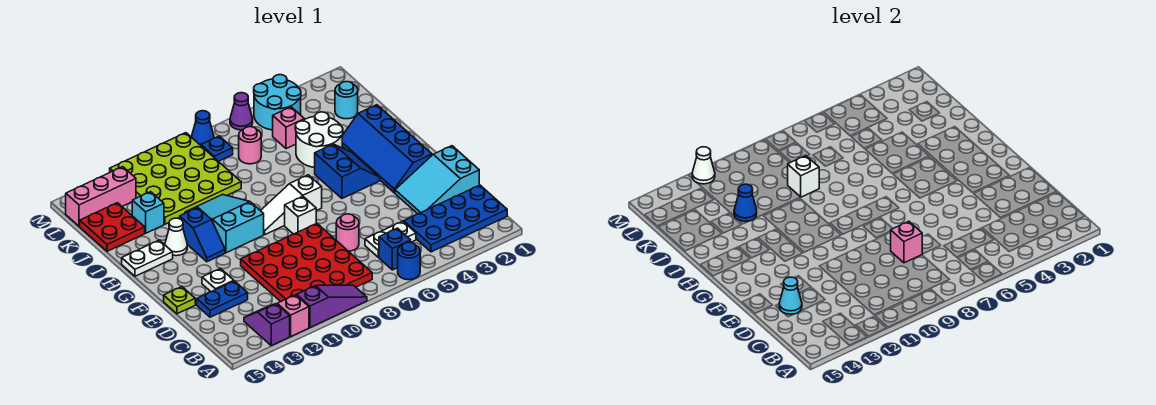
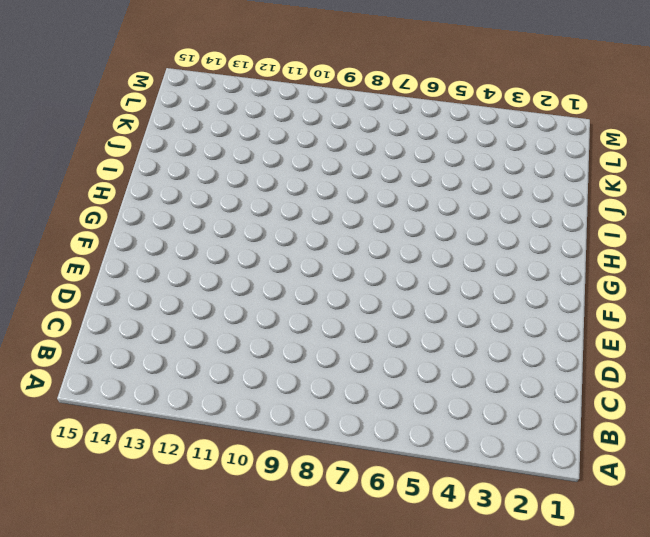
none -> blue round brick A6 level 1
none -> purple slope A9:A11 level 1 top 11
none -> pink brick A12 level 1
none -> purple slope A13:B13 level 1 top A

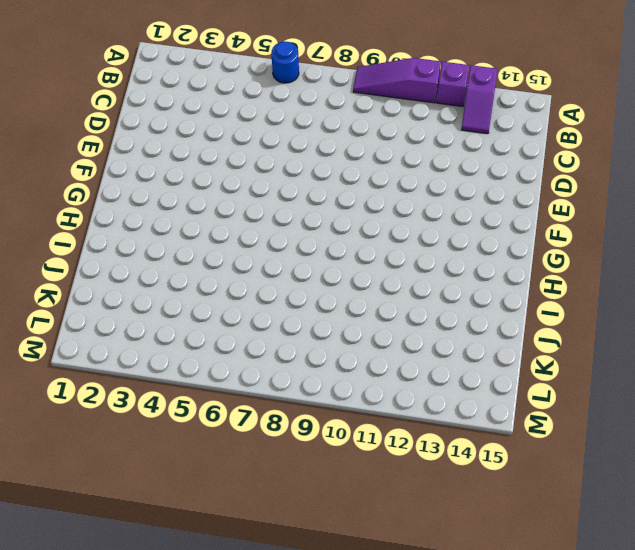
purple brick A12 level 1 -> pink brick A12 level 1
none -> blue plate B1:C4 level 1
none -> blue brick B6 level 1
none -> red plate B8:E11 level 1
none -> white plate C5:C6 level 1

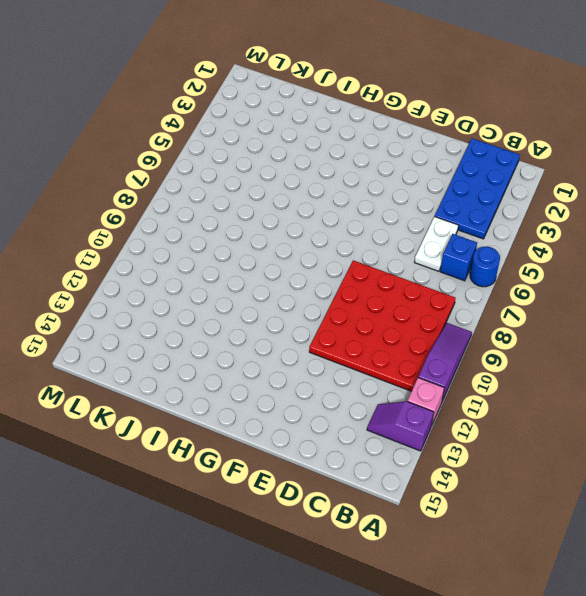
none -> cyan slope D1:E3 level 1 top 1
none -> pink round brick D7 level 1
none -> blue plate D13:D14 level 1
none -> white plate E13 level 1

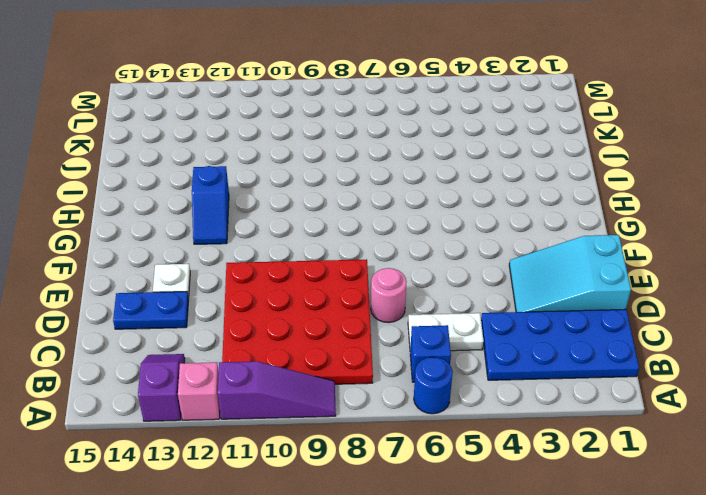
none -> lime plate E15 level 1
none -> blue slope F2:I3 level 1 top 2
none -> white brick F8 level 1
none -> blue slope G4:H5 level 1 top 5

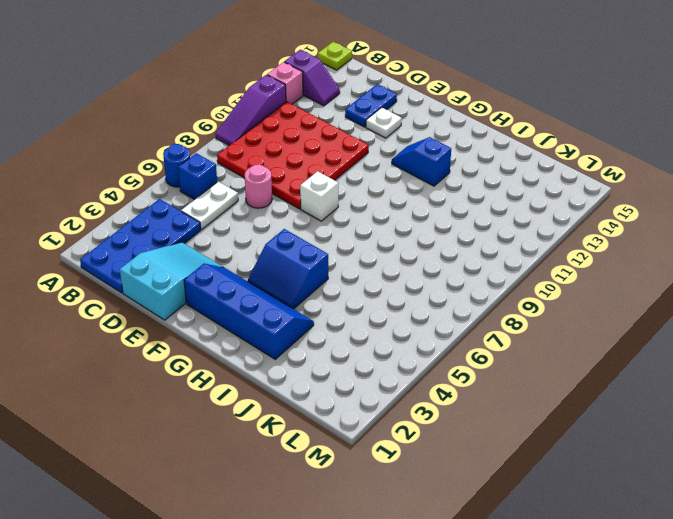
lime plate A15 level 1 -> lime plate E15 level 1
none -> white slope G7:G9 level 1 top 7
none -> cyan slope G10:I11 level 1 top G
none -> white cone H13 level 1
none -> white plate H14:H15 level 1

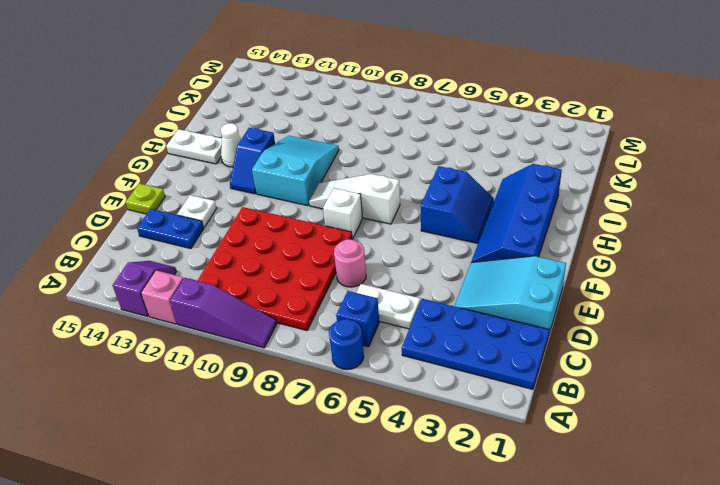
none -> white round brick I4:J5 level 1
none -> lime plate J9:M12 level 1
none -> cyan brick J13 level 1
none -> red plate J14:K15 level 1

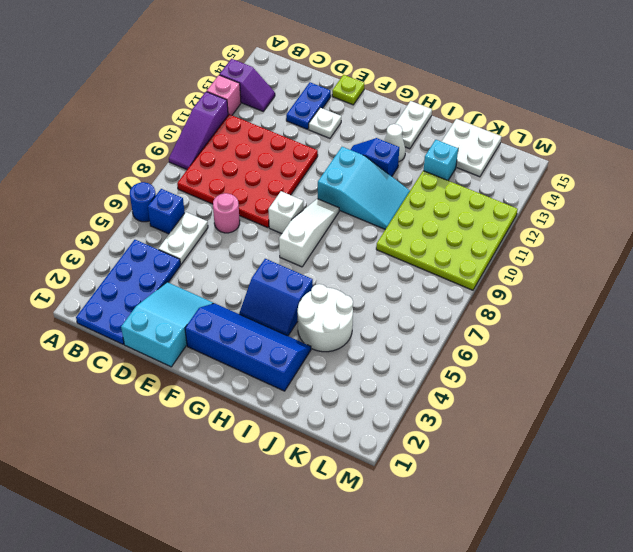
white plate J14:K15 level 1 -> red plate J14:K15 level 1
none -> cyan round brick K2 level 1
none -> pink brick K5 level 1
none -> pink round brick K7 level 1
none -> cyan round brick L4:M5 level 1

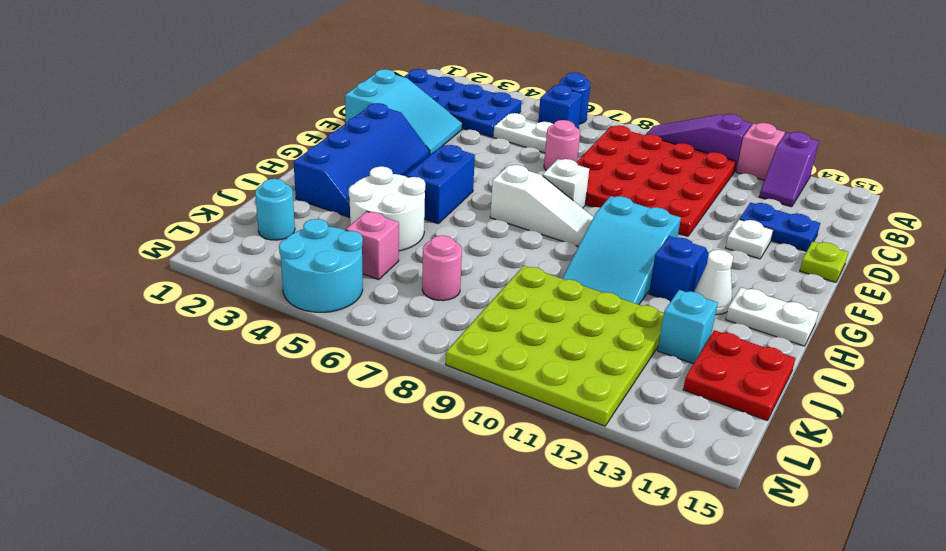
none -> blue plate L8 level 1
none -> pink brick L13:L15 level 1
none -> purple cone M6 level 1
none -> blue cone M8 level 1

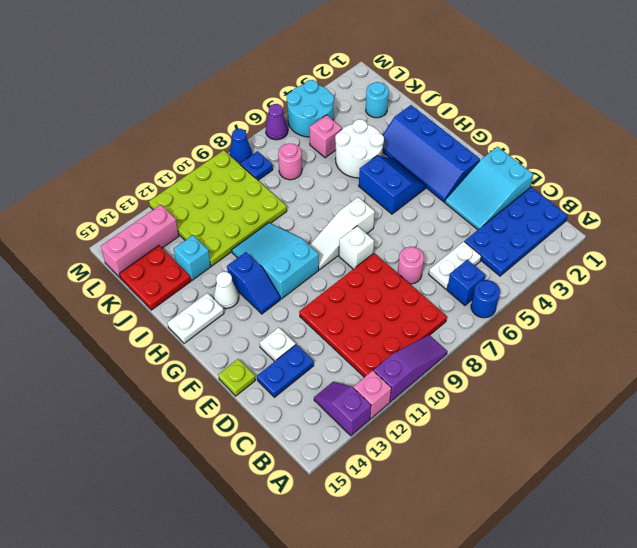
none -> pink brick D8 level 2
none -> cyan cone D14 level 2
none -> white brick J9 level 2
none -> blue cone J12 level 2

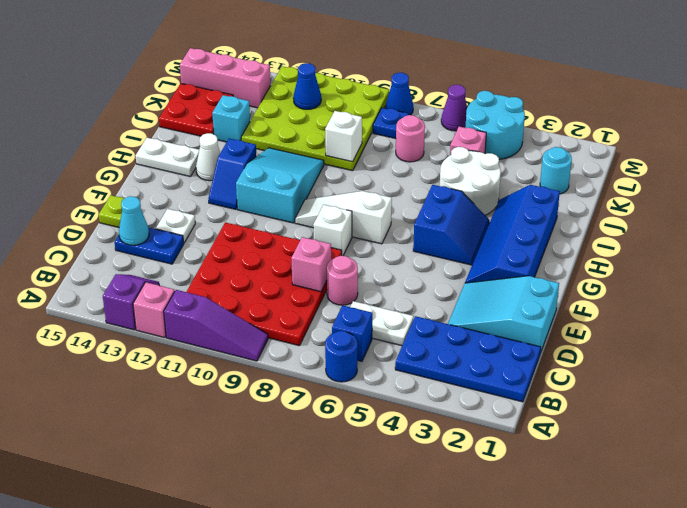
blue cone L11 level 2 -> blue cone J12 level 2
none -> white cone M12 level 2

